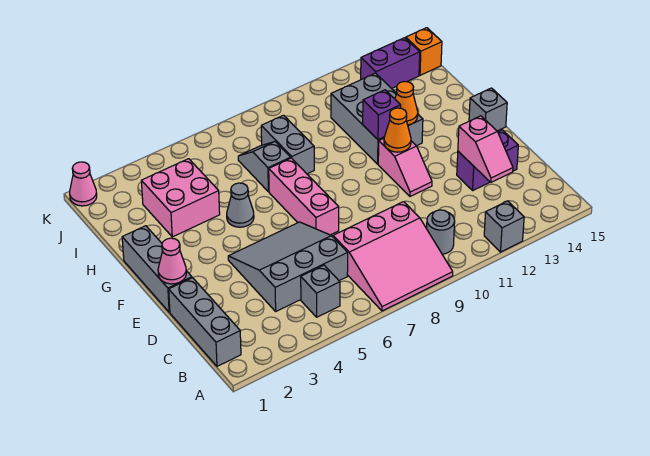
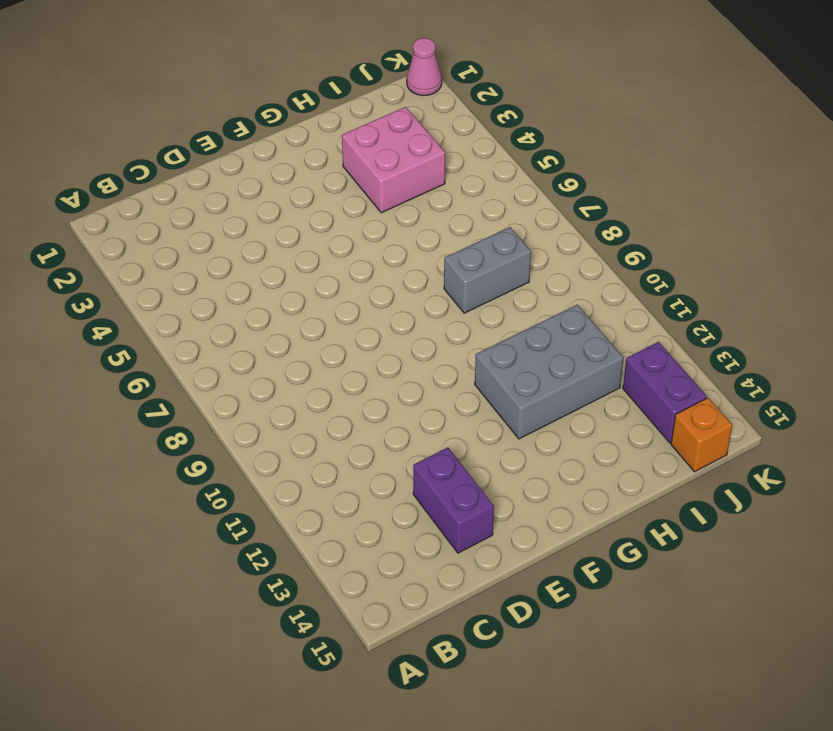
none -> pink slope A7:C9 level 1 top C
none -> grey brick A12 level 1
none -> grey brick B1:D1 level 1

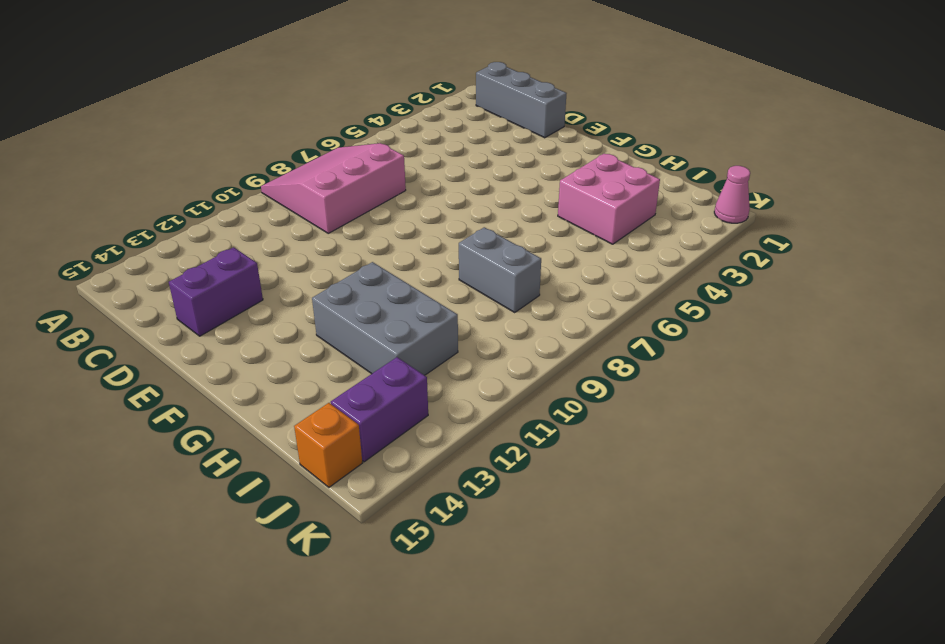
none -> grey brick A12 level 1
none -> grey brick B5 level 1
none -> grey round brick B10 level 1

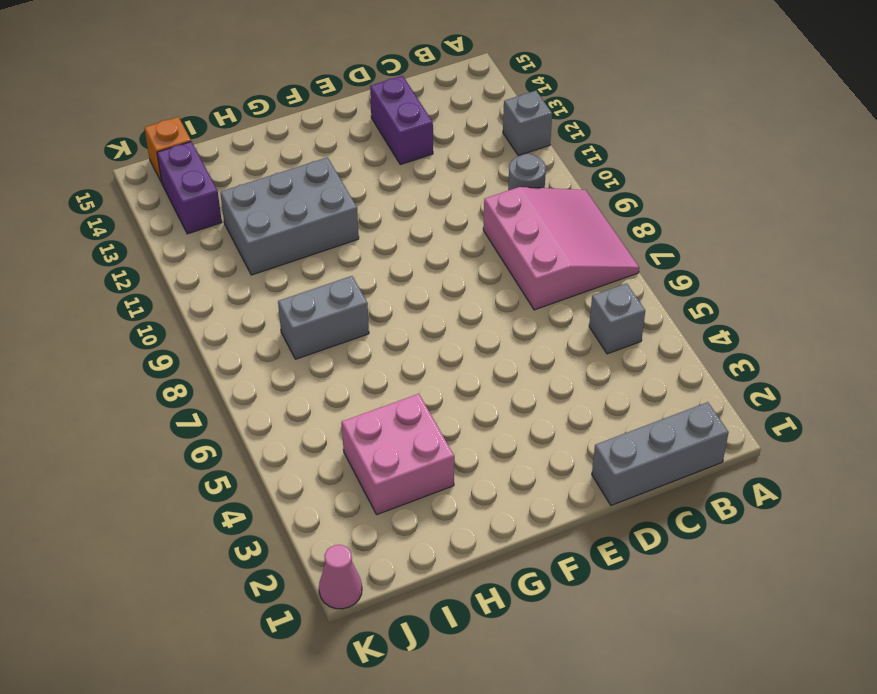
none -> grey slope C4:E6 level 1 top C
none -> grey brick E1:G1 level 1
none -> pink brick E7:G7 level 1

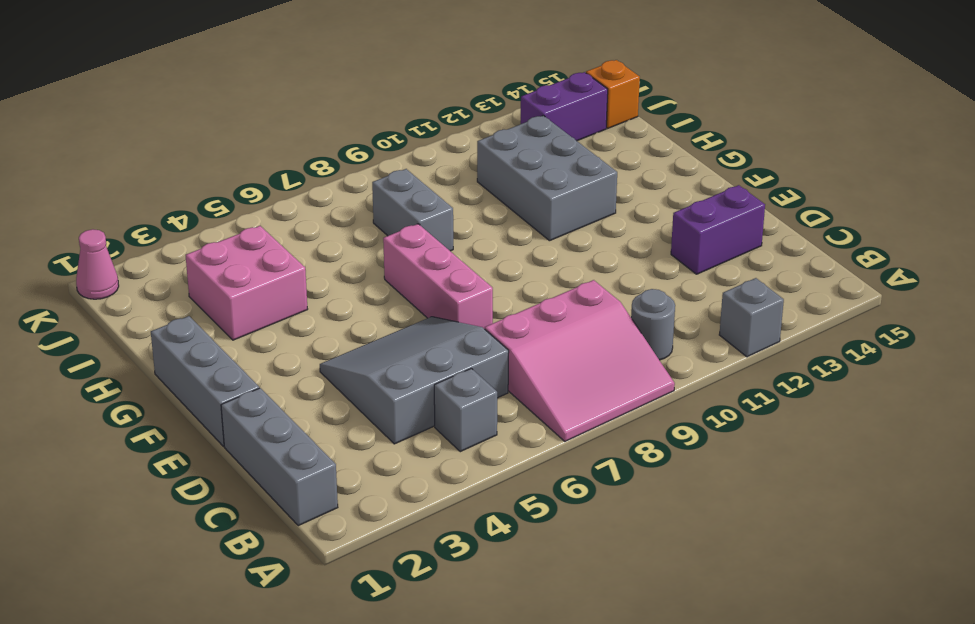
none -> pink slope E11:F11 level 1 top F
none -> grey brick F15 level 1
none -> grey cone G5 level 1

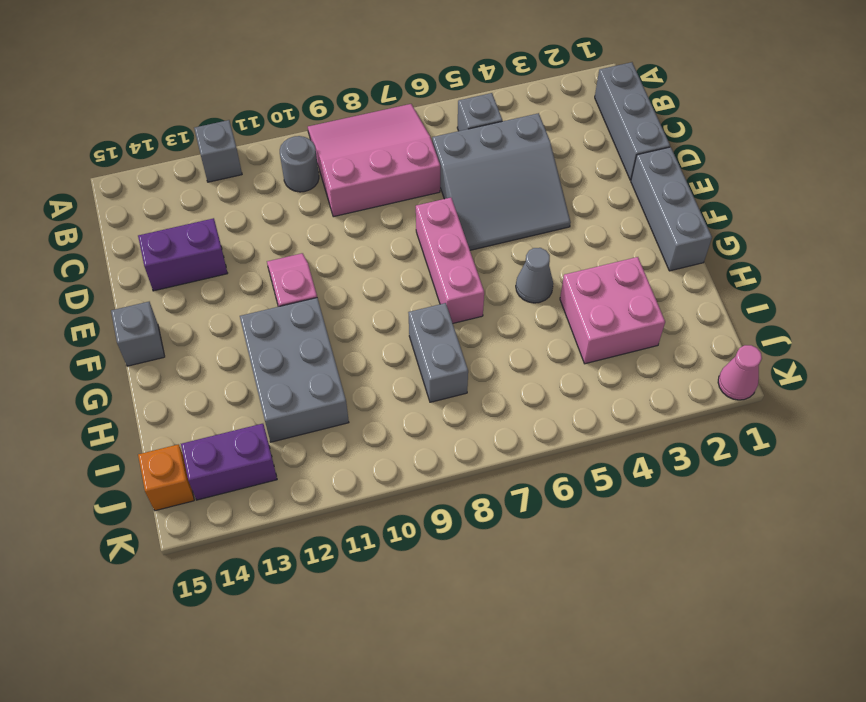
none -> grey slope H7:I7 level 1 top H
none -> pink slope C13:D13 level 2 top D
none -> pink cone E1 level 2

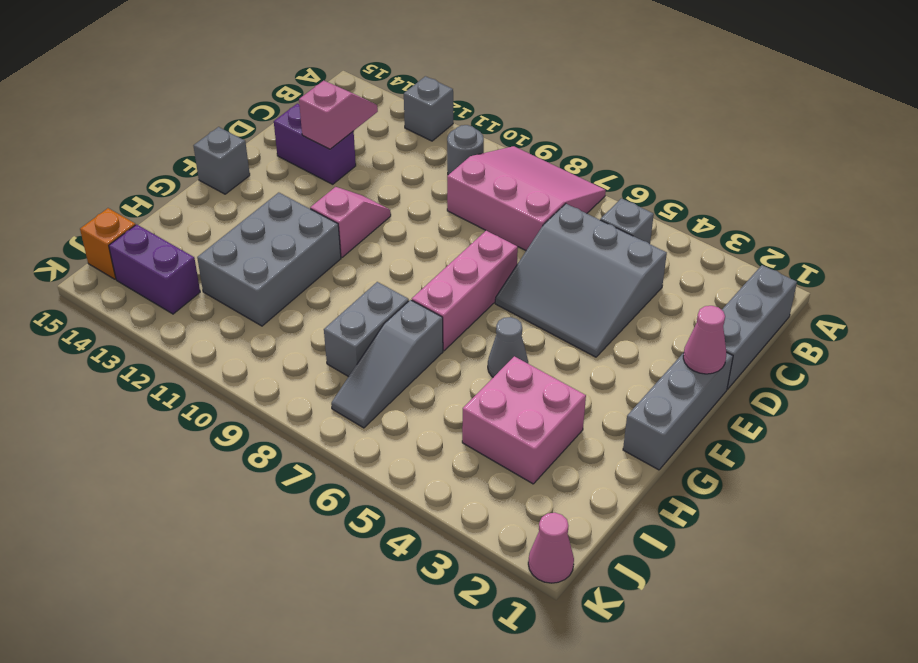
grey slope H7:J7 level 1 top H -> grey slope H7:I7 level 1 top H
none -> orange cone F11 level 2
none -> purple brick G11 level 2
none -> orange cone G12 level 2

